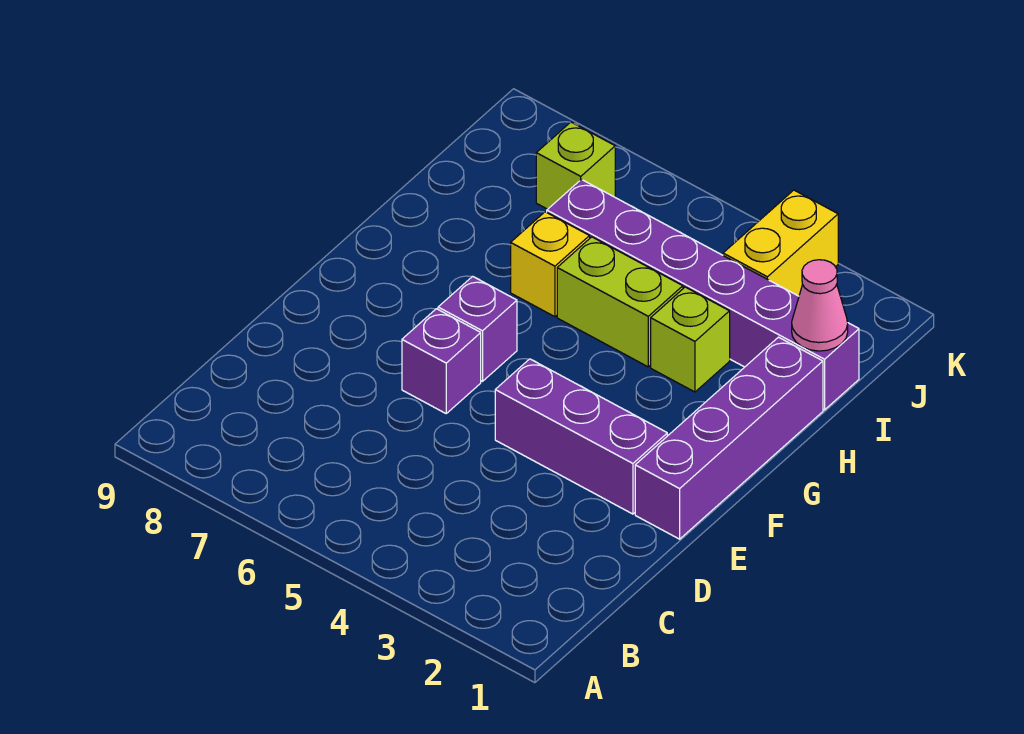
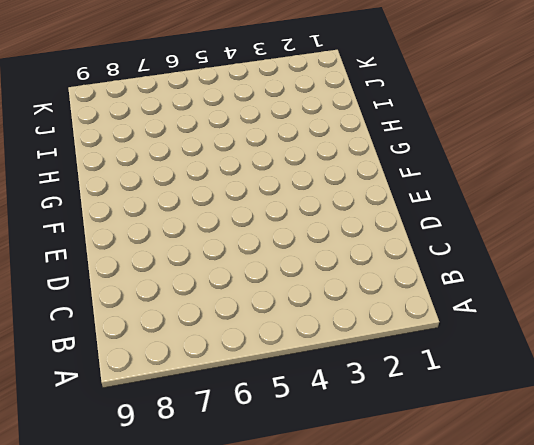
none -> purple brick E1:H1 level 1
none -> purple brick E2:E4 level 1

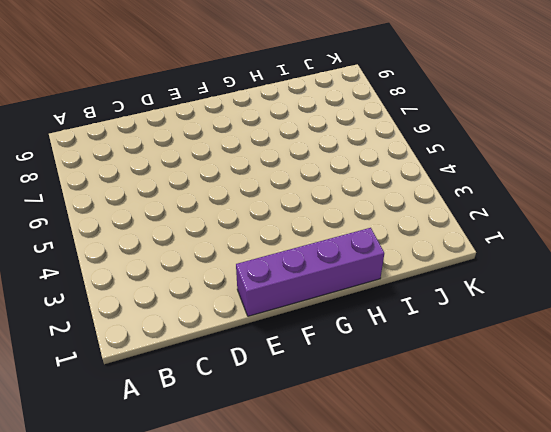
none -> purple brick E2:E4 level 1
none -> purple brick E6 level 1

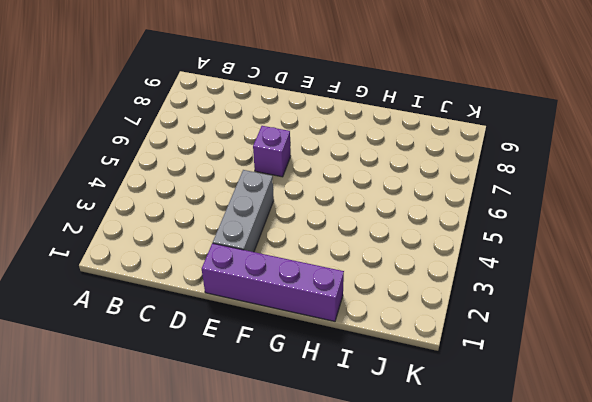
grey brick E2:E4 level 1 -> purple brick E2:E4 level 1
none -> purple brick F6 level 1
none -> lime brick H3 level 1

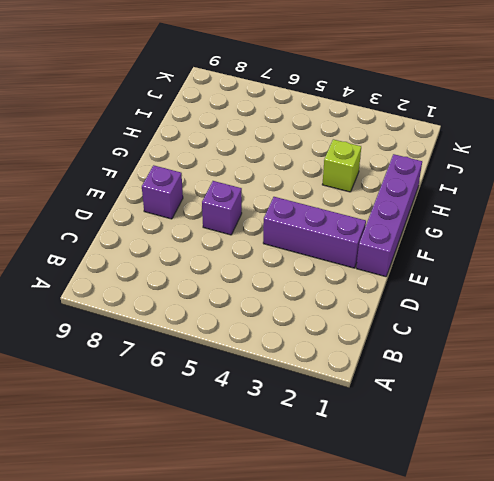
purple brick E8 level 1 -> purple brick F6 level 1
none -> lime brick H4:H5 level 1
none -> yellow brick H6 level 1

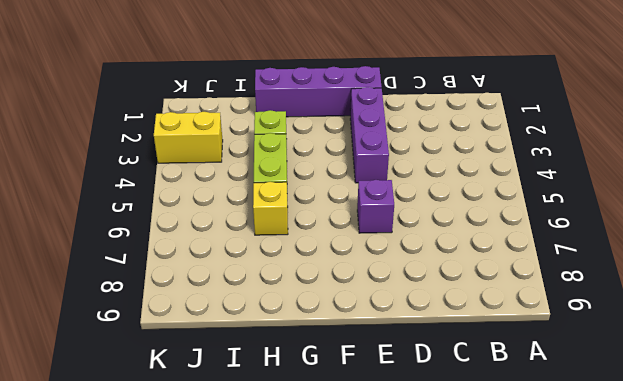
none -> purple brick F6 level 1
none -> purple brick I1:I6 level 1

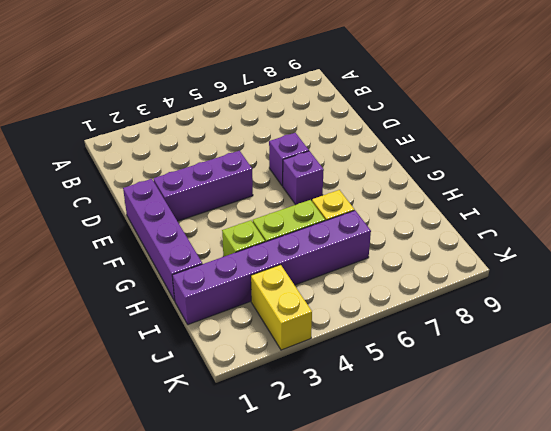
none -> lime brick J7 level 1
none -> pink cone I1 level 2

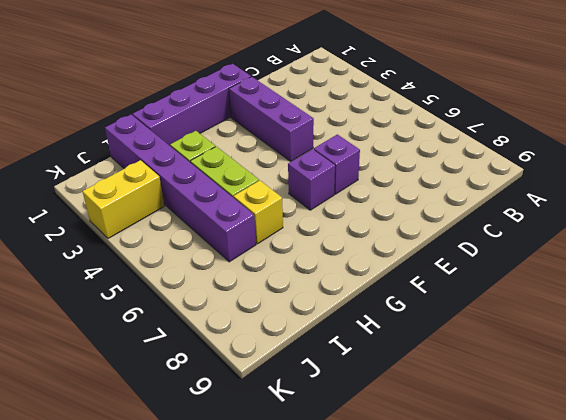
none -> lime brick J7 level 1
none -> pink cone I1 level 2

